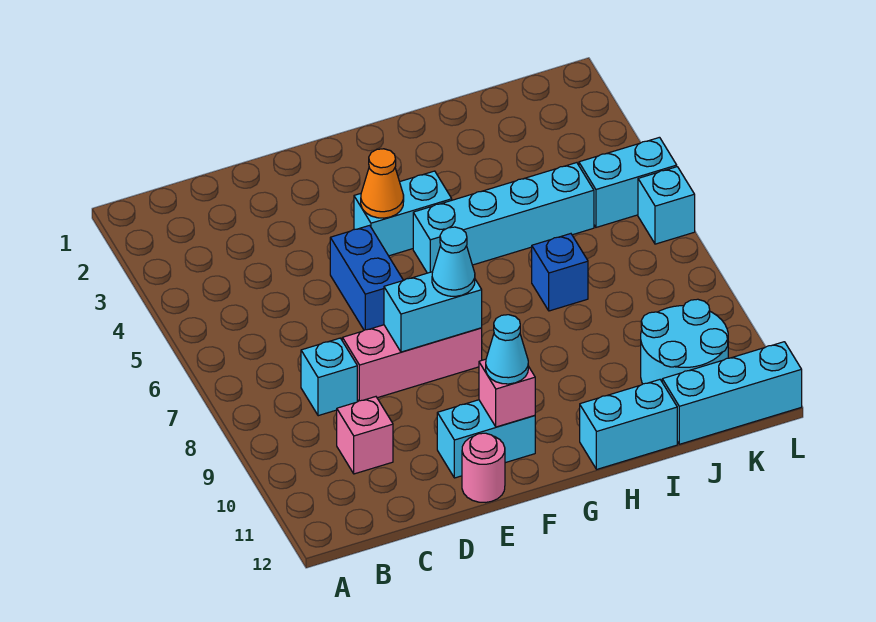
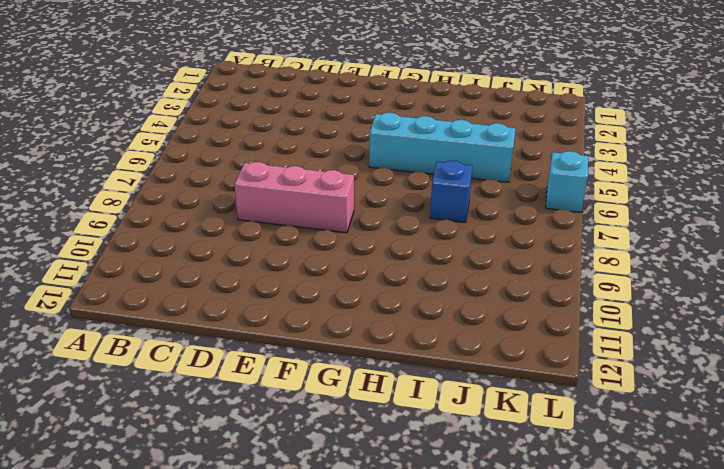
none -> cyan brick C8 level 1
none -> pink brick C10 level 1
none -> blue brick E5:E6 level 1

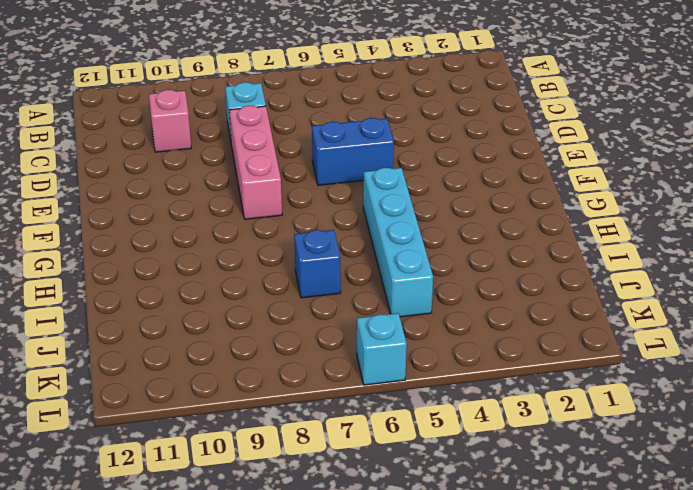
none -> cyan brick E11:F11 level 1
none -> pink round brick E12 level 1
none -> cyan brick F4:G4 level 1

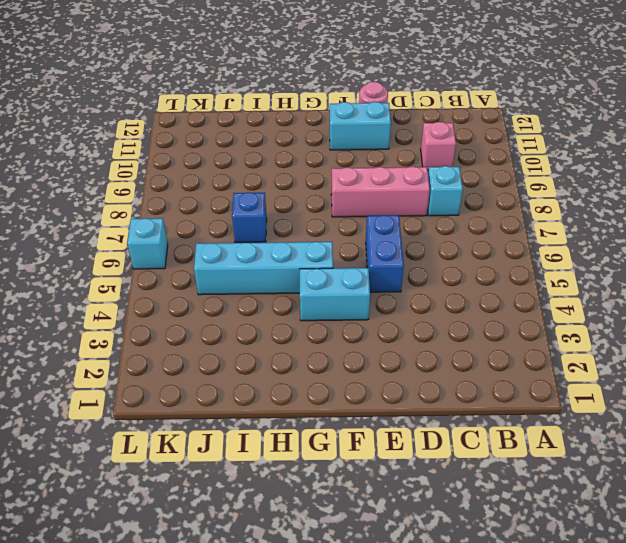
none -> cyan brick H12:I12 level 1
none -> cyan round brick J10:K11 level 1
none -> cyan brick J12:L12 level 1

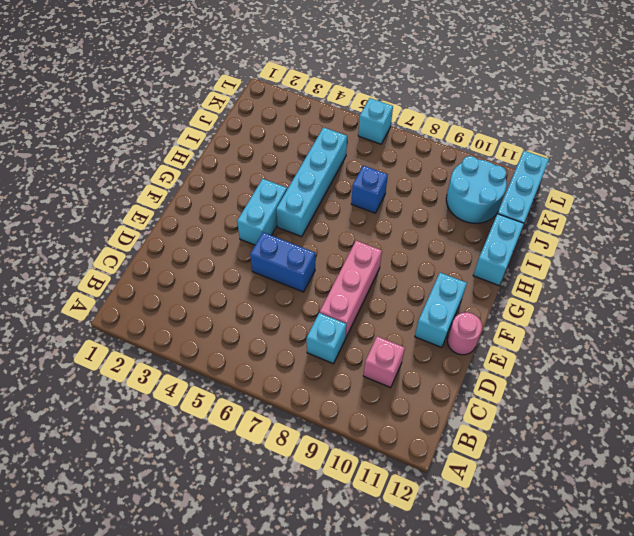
none -> cyan brick K5:L5 level 1
none -> cyan brick E8:F8 level 2
none -> orange cone F4 level 2

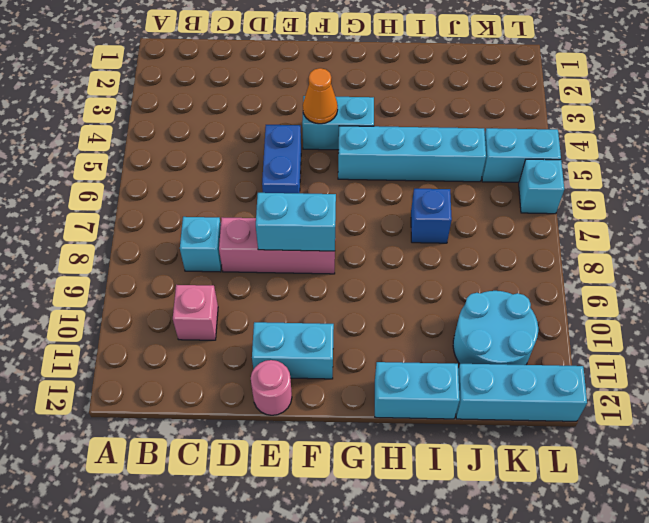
none -> pink brick F11 level 2
none -> cyan cone F8 level 3
none -> cyan cone F11 level 3

